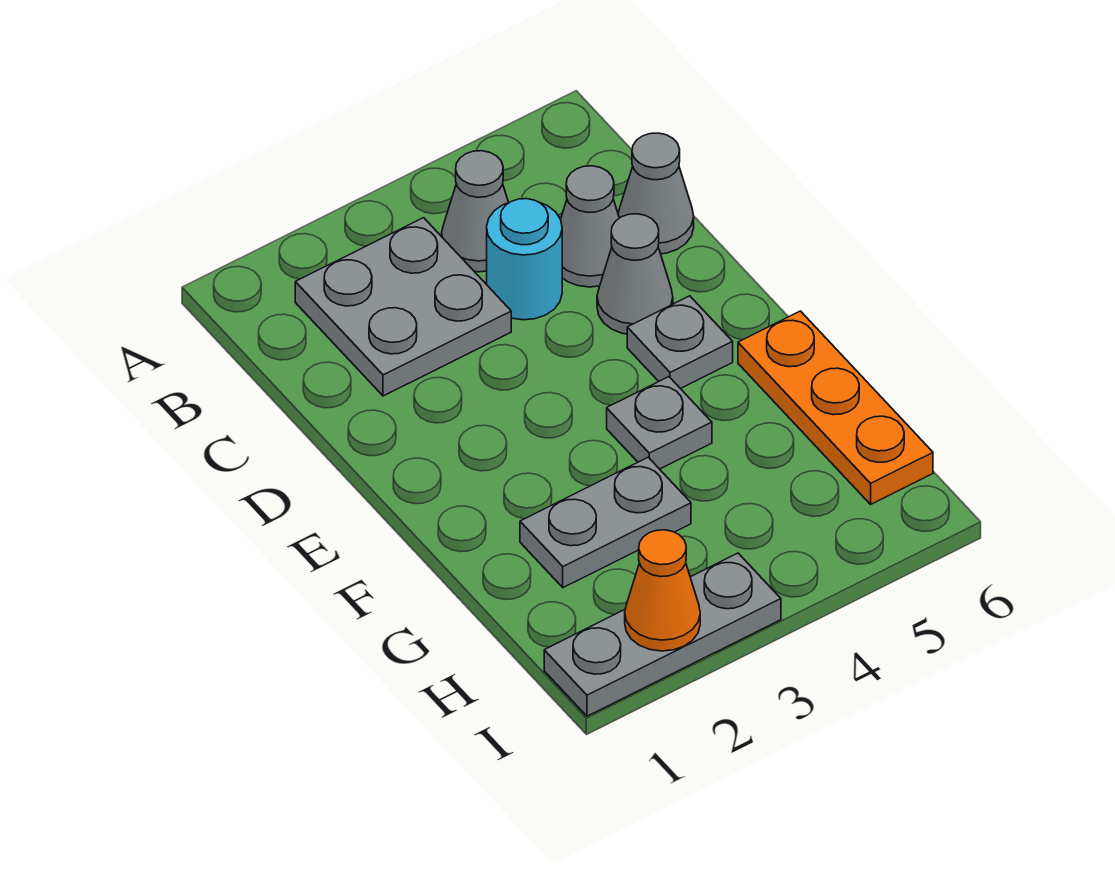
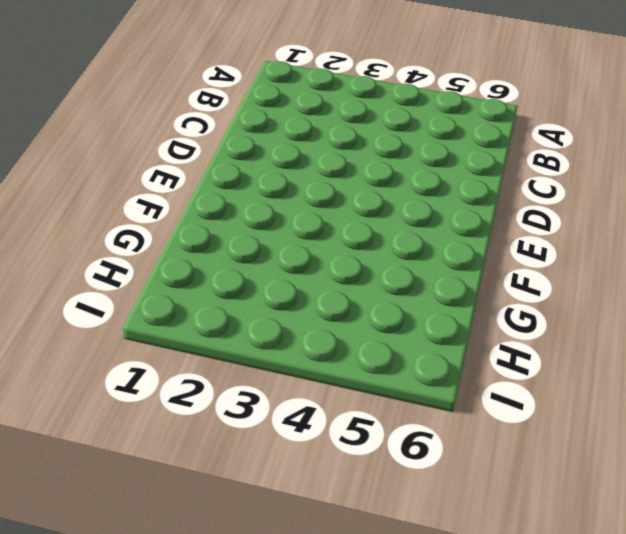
none -> grey plate B2:C3 level 1
none -> grey cone B4 level 1
none -> cyan round brick C4 level 1

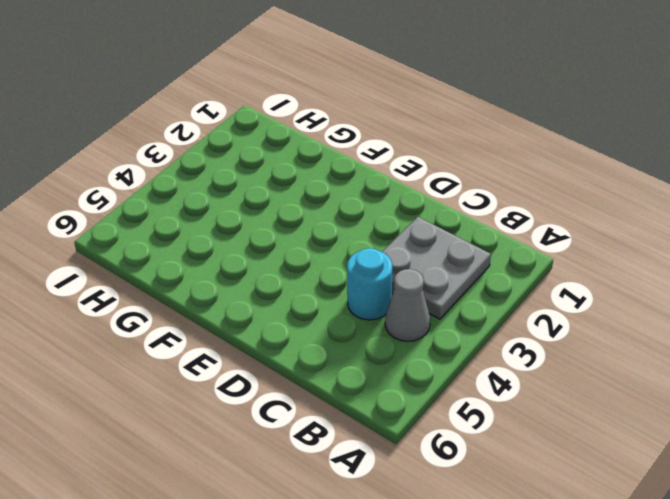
none -> grey cone C5 level 1
none -> grey cone C6 level 1
none -> grey cone D5 level 1

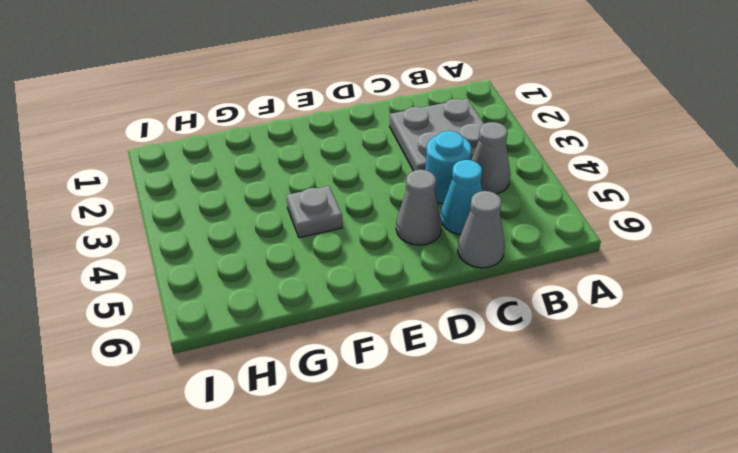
cyan cone C5 level 1 -> grey cone C5 level 1
none -> grey plate E5 level 1
none -> orange plate F6:H6 level 1
none -> grey plate G2:G3 level 1

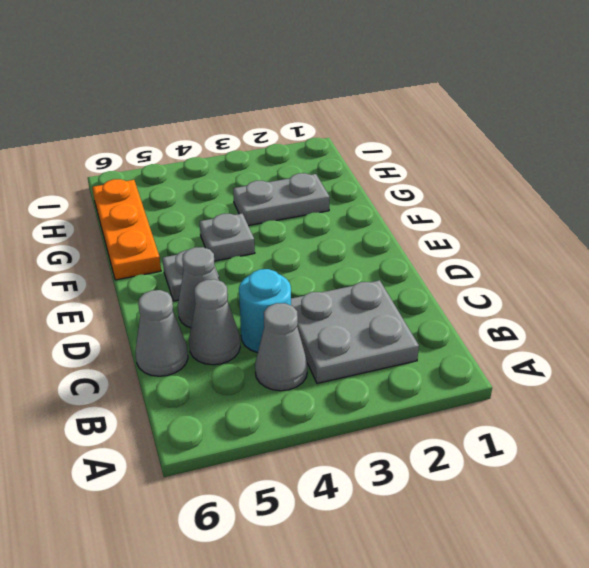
none -> grey plate I1:I3 level 1
none -> orange cone I2 level 2

